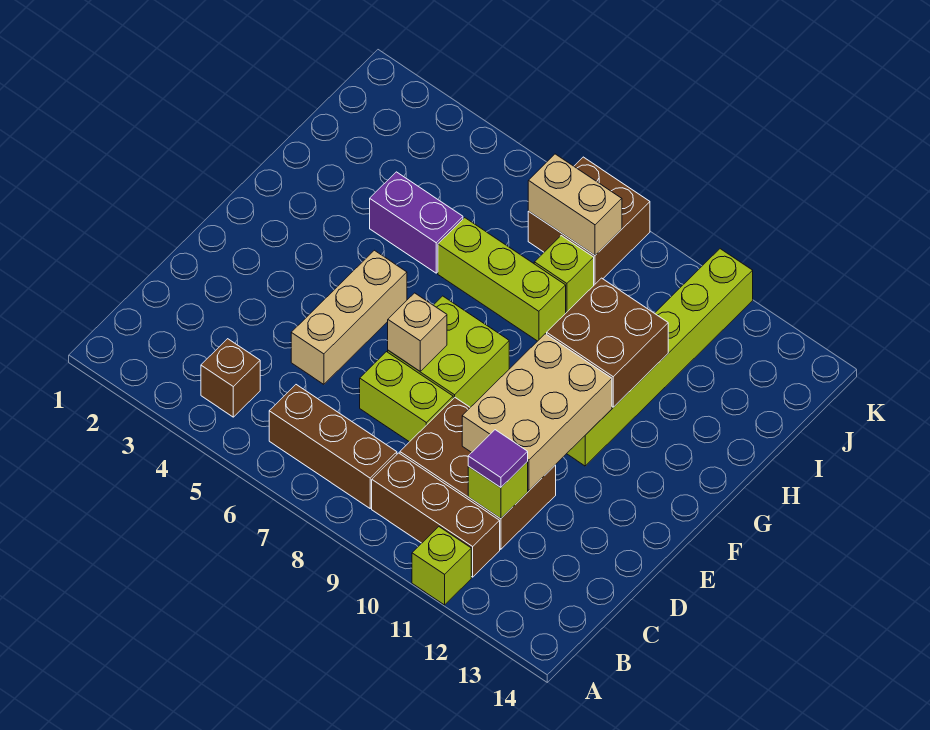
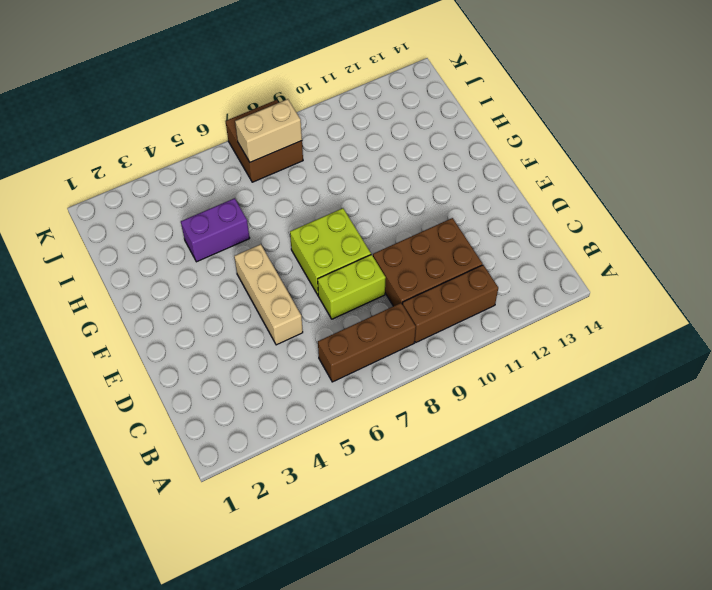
none -> lime brick A11 level 1
none -> brown brick B4 level 1
none -> lime brick F11:K11 level 1

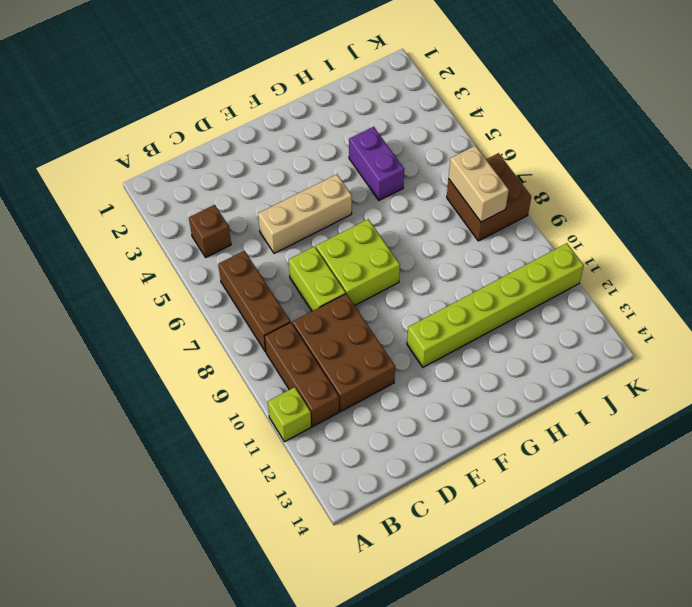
none -> lime brick H6:H8 level 1
none -> lime brick I8 level 1
none -> lime brick C11 level 2

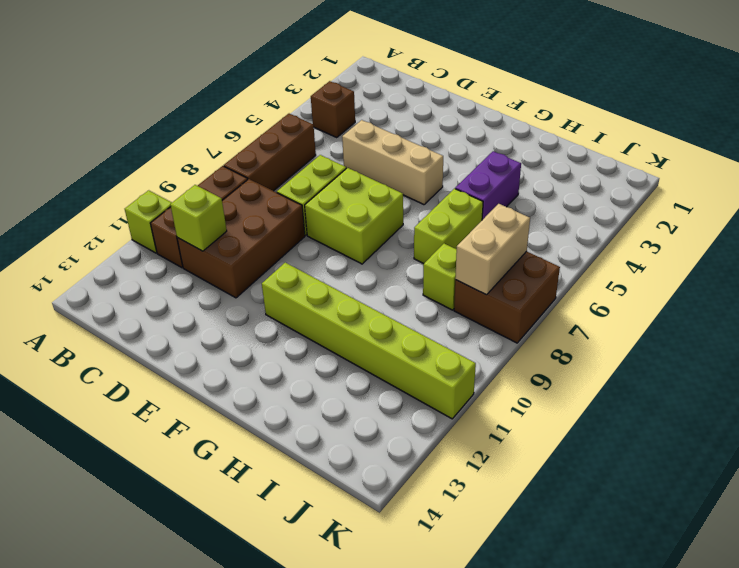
lime brick H6:H7 level 1 -> lime brick H6:H8 level 1
none -> tan brick D10:F11 level 2
none -> tan brick E7 level 2
none -> brown brick G10:H11 level 2

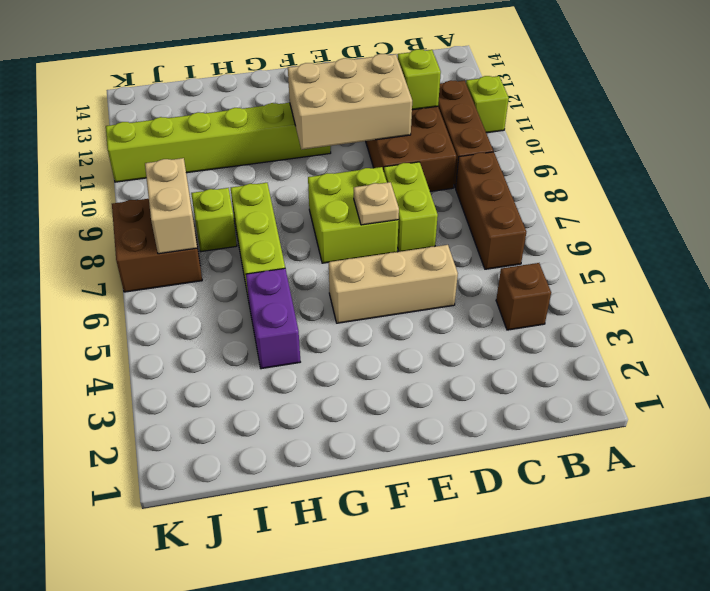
tan plate E7 level 2 -> tan brick E7 level 2
none -> brown brick G10:H11 level 2
none -> purple tile C11 level 3

